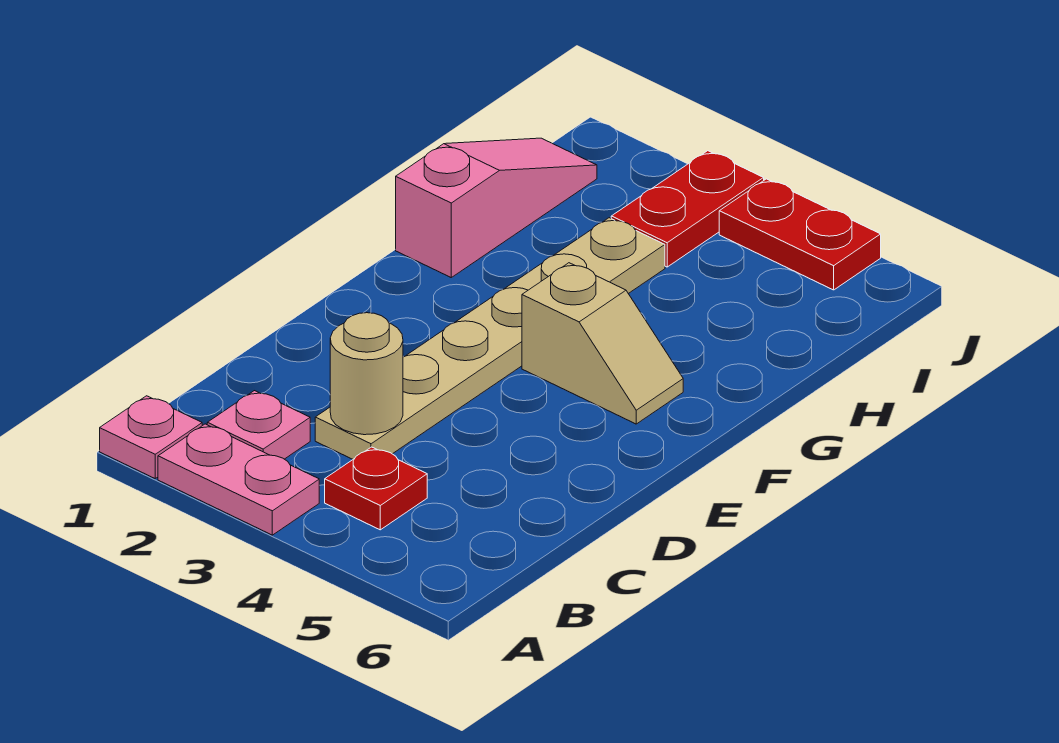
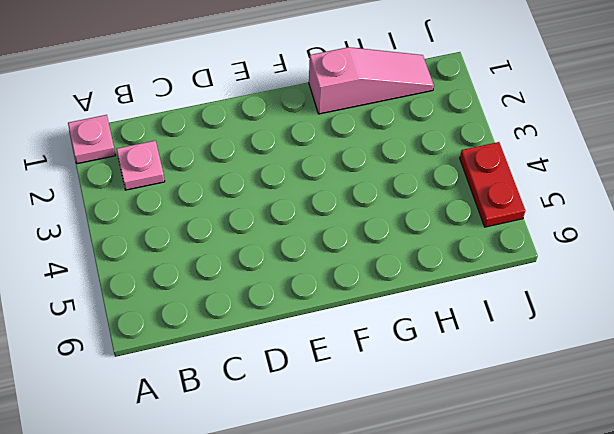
none -> pink plate A2:A3 level 1
none -> red plate B4 level 1

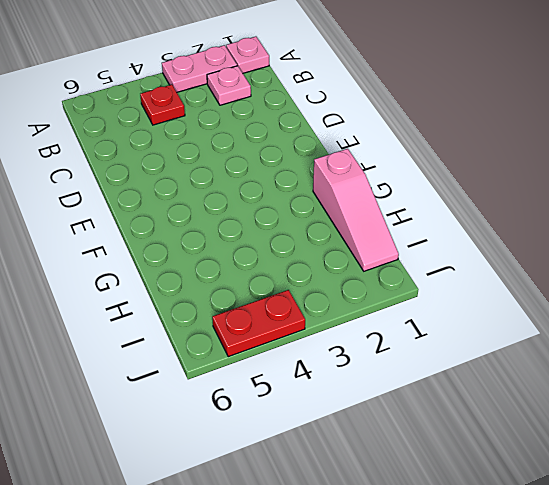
none -> tan plate C3:H3 level 1
none -> tan slope F4:F5 level 1 top 4

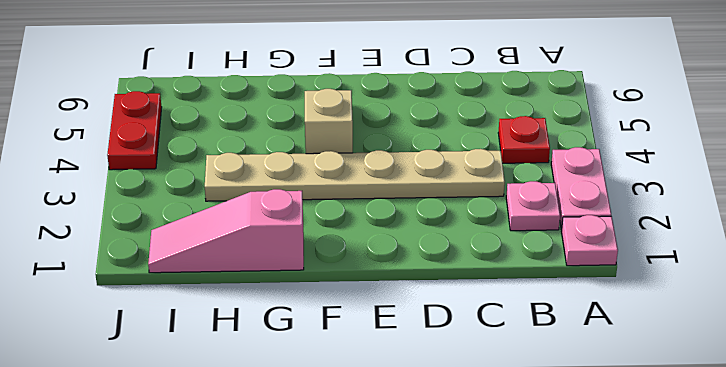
none -> red plate I3:J3 level 1
none -> tan round brick C3 level 2

